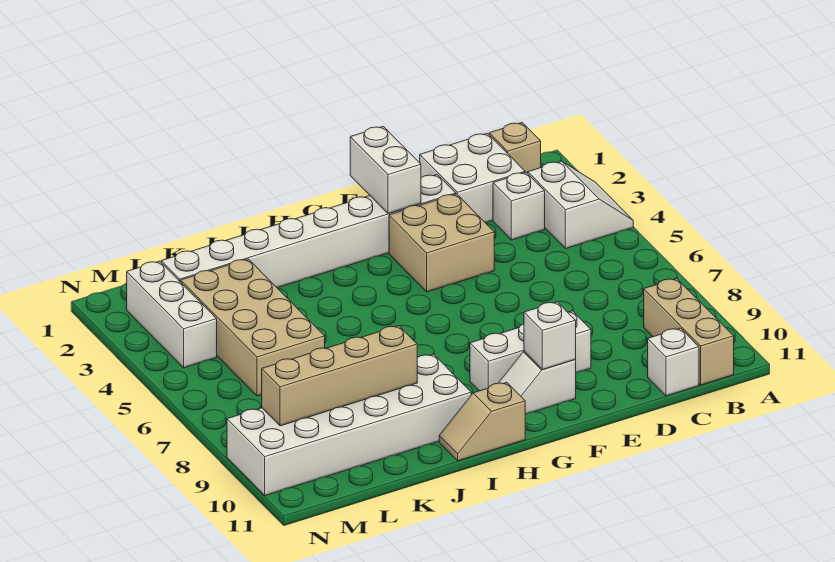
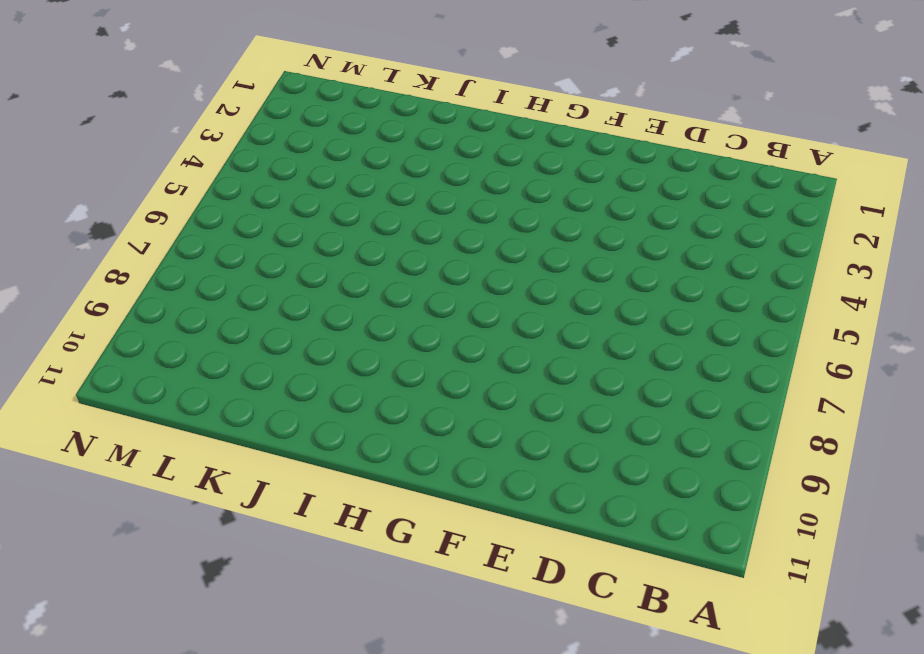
none -> white slope A3:B4 level 1 top B
none -> tan brick B1 level 1
none -> tan brick B9:B11 level 1

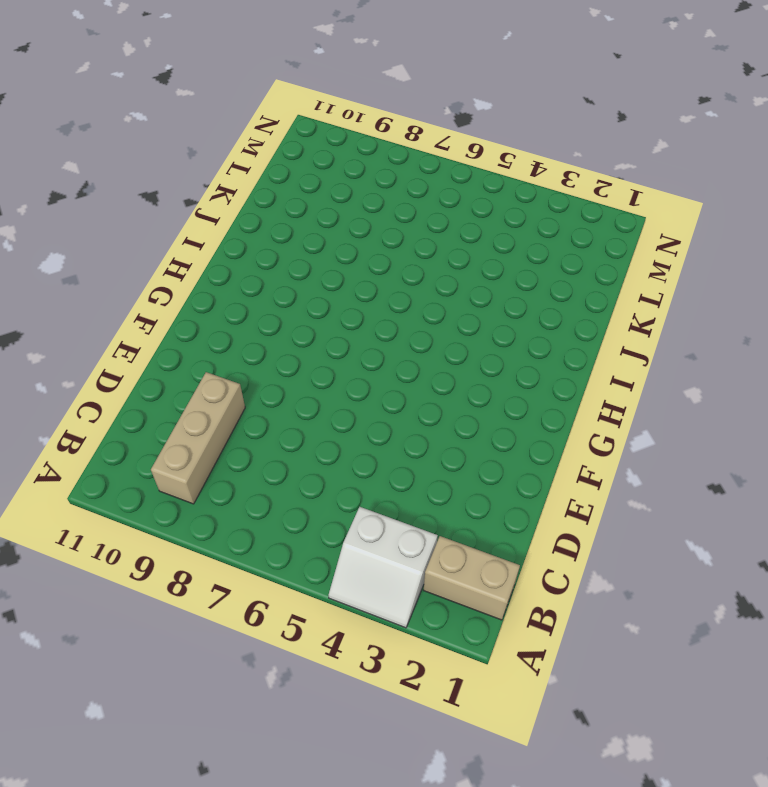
tan brick B1:B2 level 1 -> tan brick B1 level 1
tan brick B9:D9 level 1 -> tan brick B9:B11 level 1
none -> white brick C1:D2 level 1
none -> white brick C3 level 1
none -> white brick C11 level 1

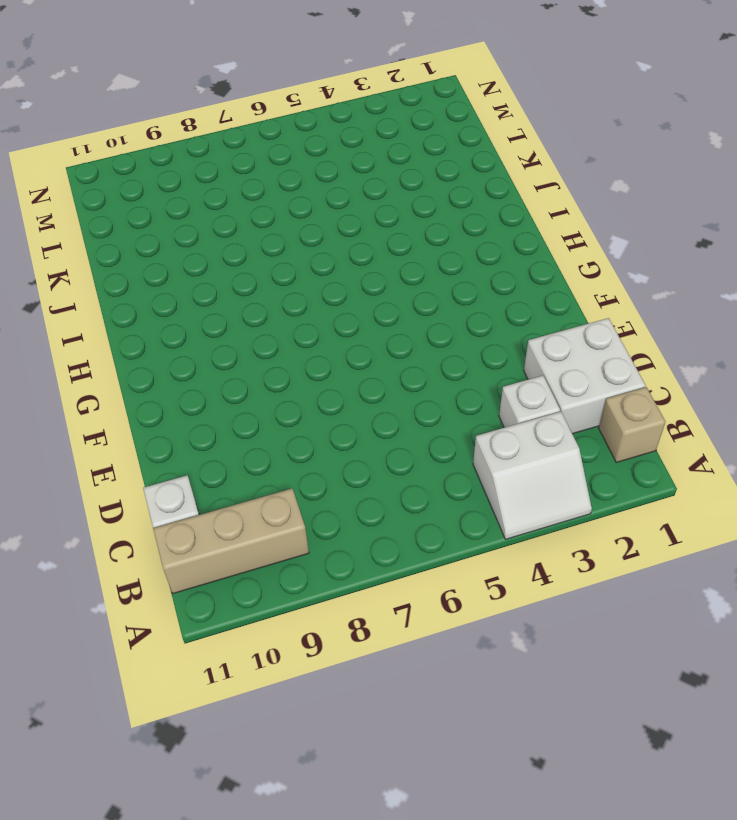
none -> white brick E2:L2 level 1
none -> tan brick E3:F4 level 1
none -> white brick E9:G9 level 1

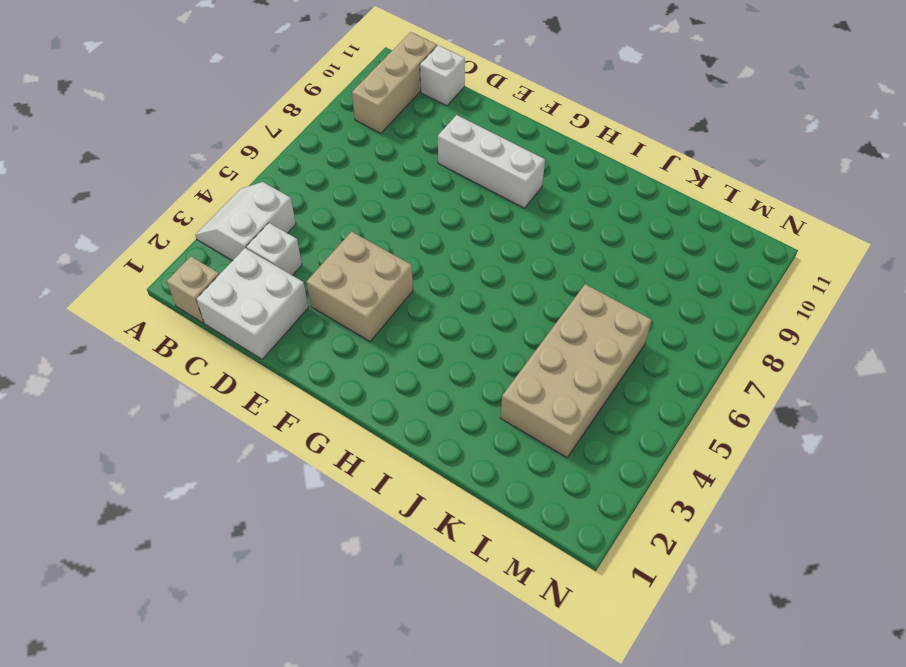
none -> white brick E2:L2 level 1
none -> white slope F10:G10 level 1 top F
none -> tan slope H11:I11 level 1 top H

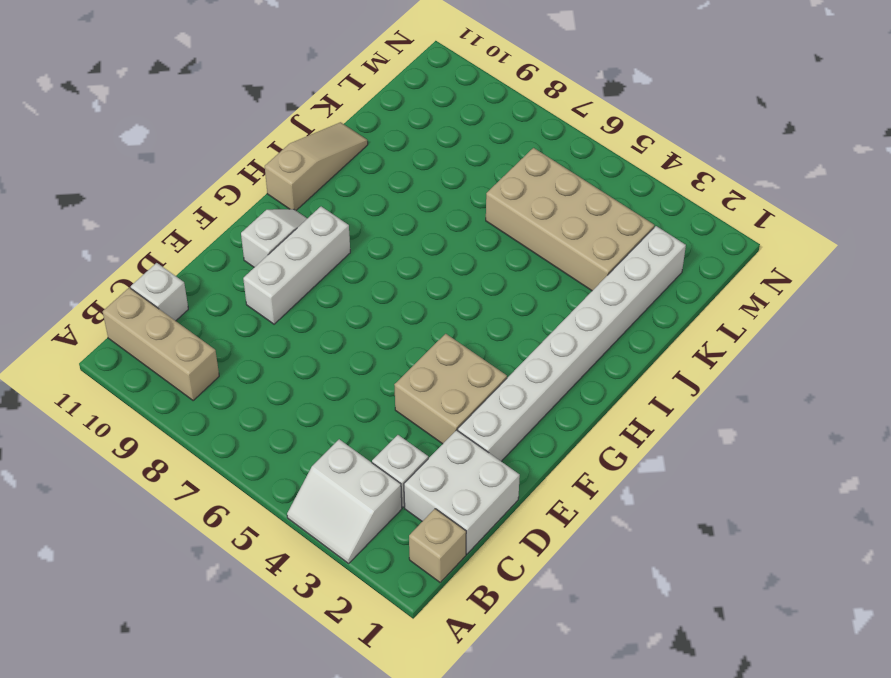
tan slope H11:J11 level 1 top H -> tan slope H11:I11 level 1 top H
none -> white brick I9:N10 level 1
none -> white brick M2:M4 level 1
none -> white brick F1:F2 level 2

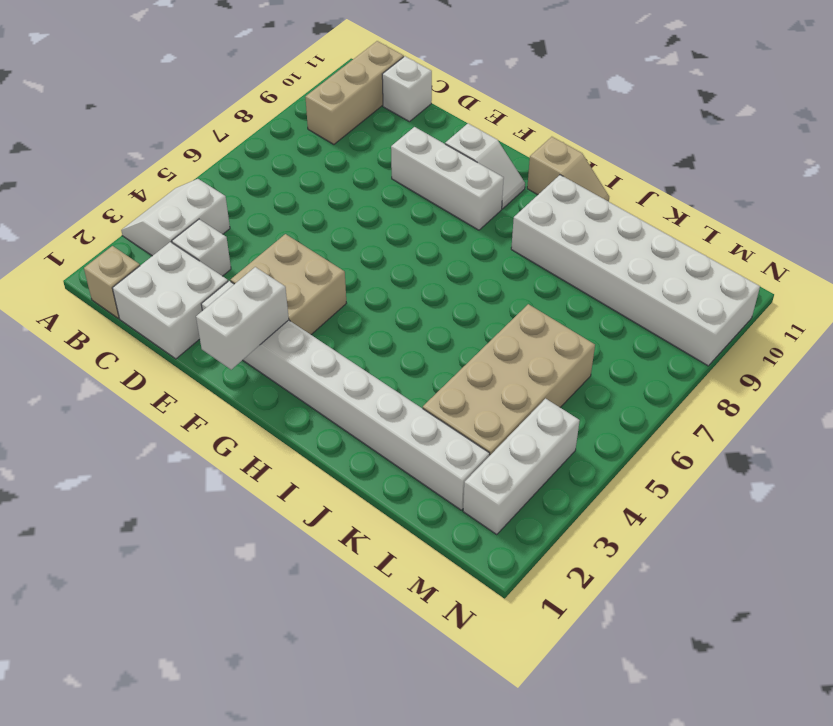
none -> white brick F10 level 2
none -> tan brick J9:M9 level 2

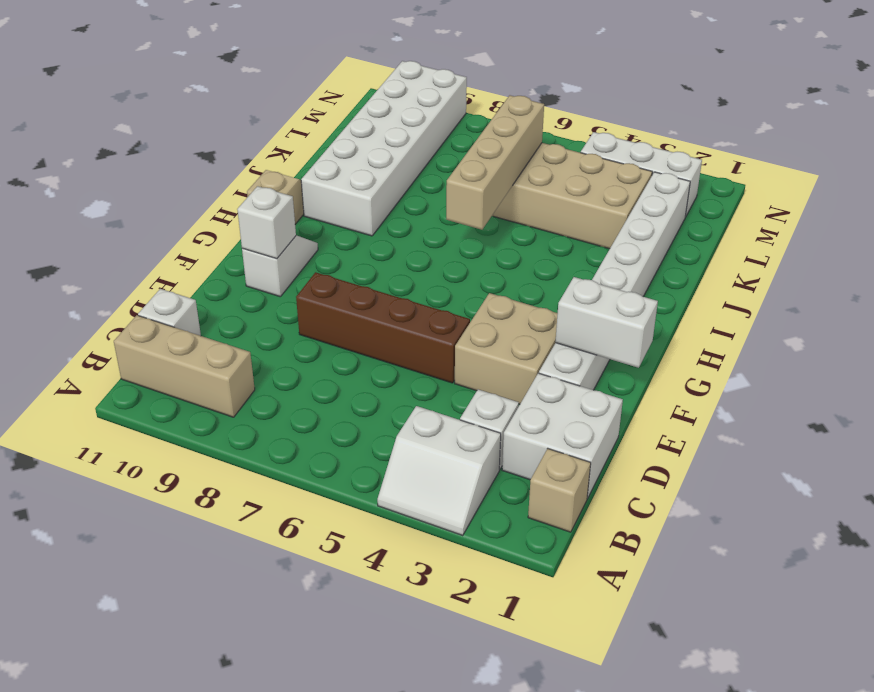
brown brick E5:E8 level 1 -> none
tan brick I6:L6 level 2 -> tan brick J9:M9 level 2
none -> white brick E9:G9 level 1

